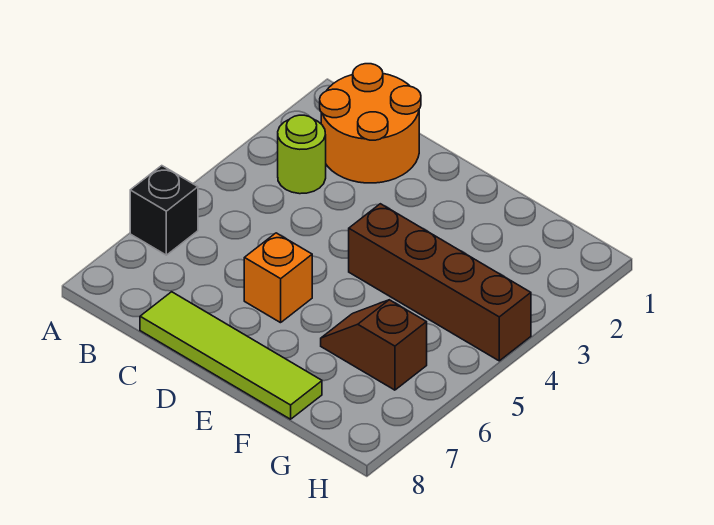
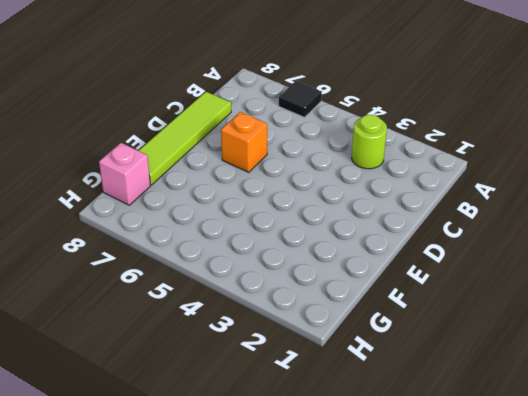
black tile A6 level 1 -> black brick A6 level 1
pink brick G8 level 1 -> none
none -> orange round brick B1:C2 level 1
none -> brown brick E4:H4 level 1

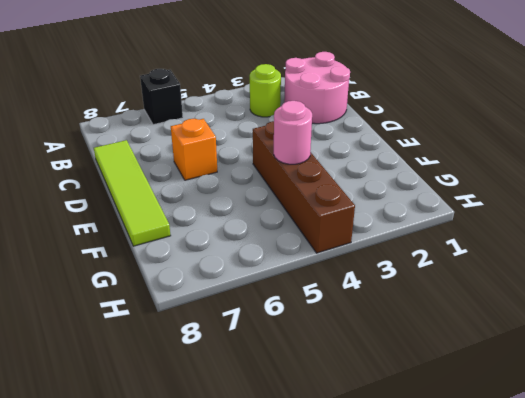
pink round brick B1:C2 level 1 -> orange round brick B1:C2 level 1
pink round brick F4 level 2 -> none
none -> brown slope F6:G6 level 1 top G

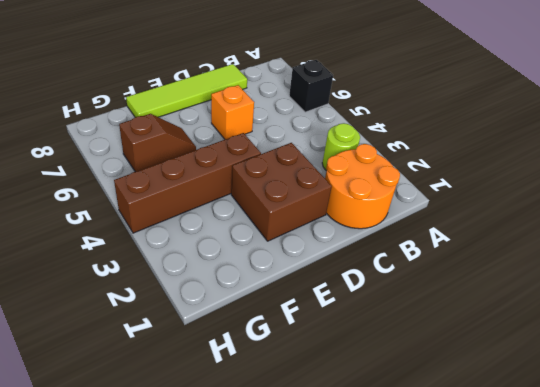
brown brick D2:E3 level 1 -> none

